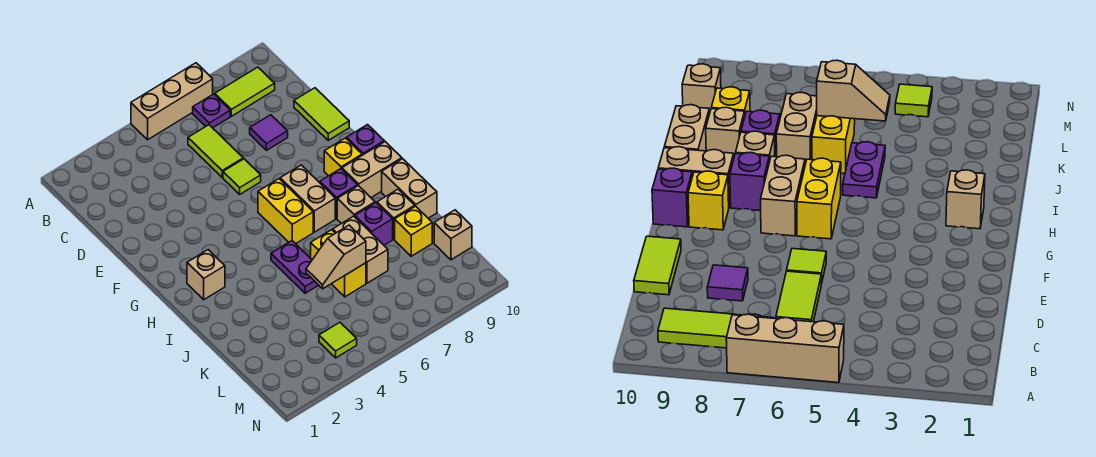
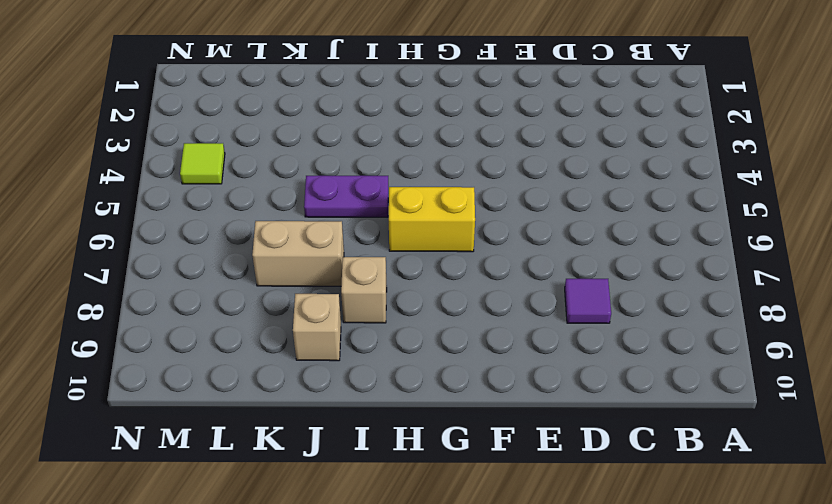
none -> tan brick A5:A7 level 1
none -> purple plate B7 level 1
none -> lime tile B8:B9 level 1

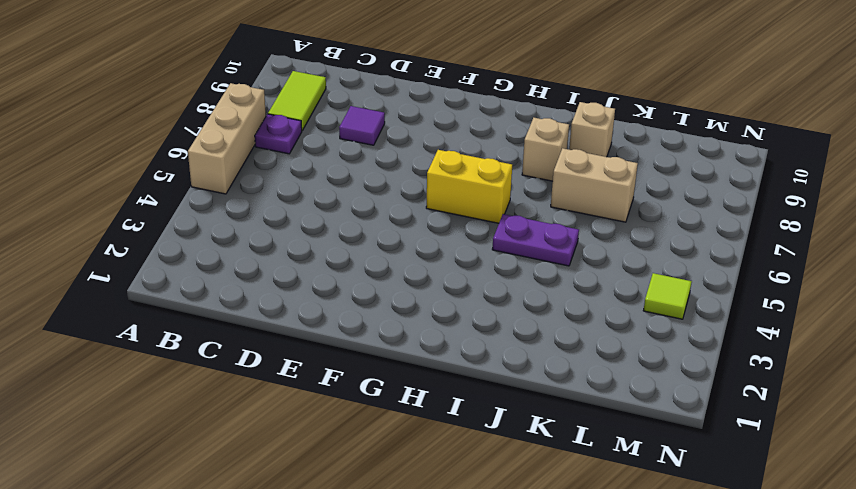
none -> lime tile C6:D6 level 1
none -> lime tile D10:E10 level 1
none -> lime tile E6 level 1

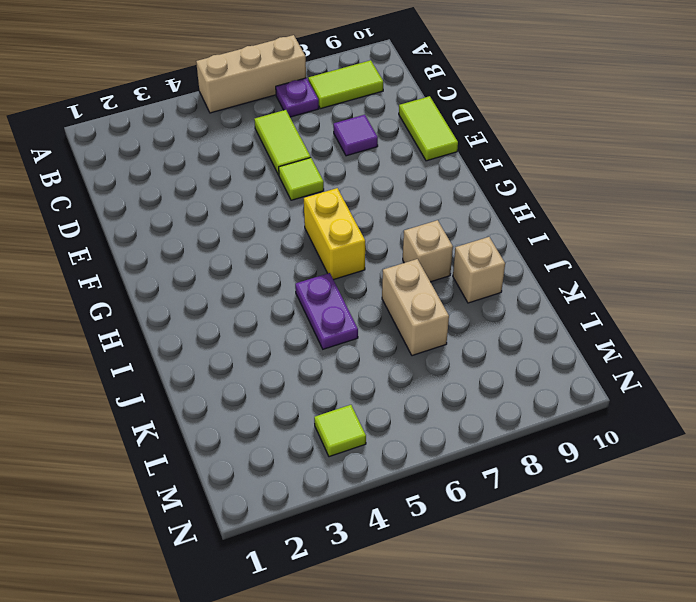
none -> tan brick G7:H7 level 1
none -> yellow brick G9 level 1
none -> purple brick G10 level 1

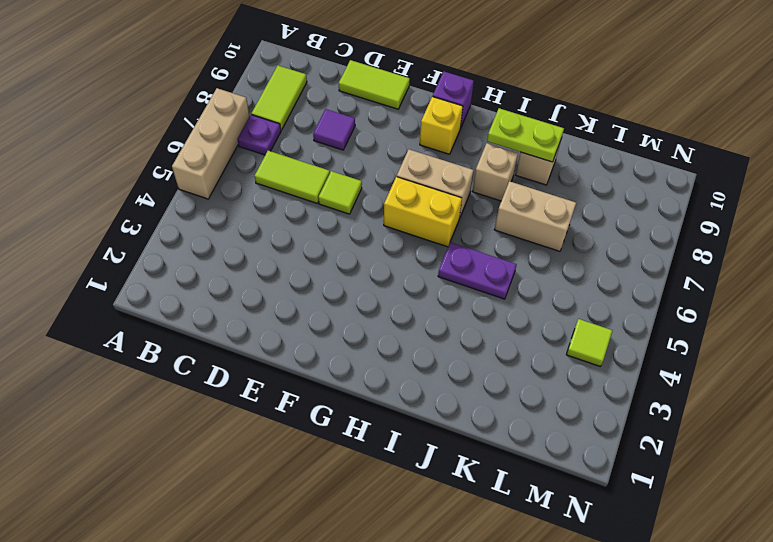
lime plate I9:J9 level 2 -> none
none -> tan brick H2 level 1
none -> purple brick H8 level 1
none -> tan brick H9:H10 level 1

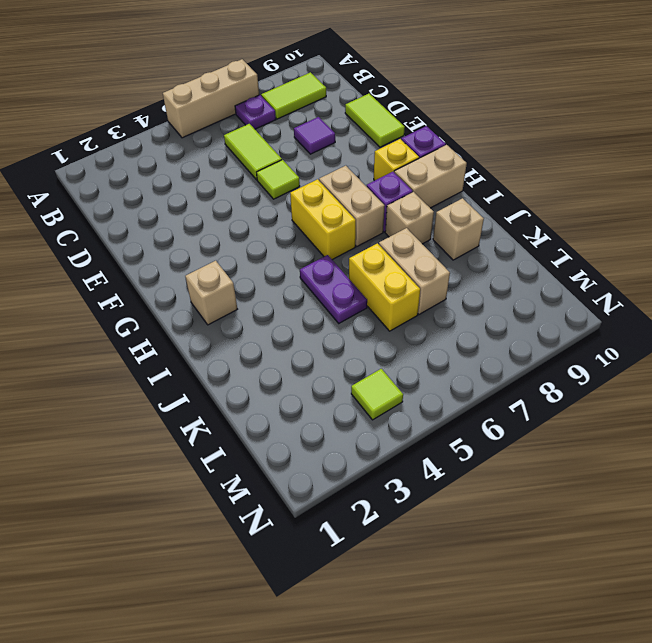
none -> tan brick I10:J10 level 1
none -> purple brick J8 level 1
none -> yellow brick K9 level 1

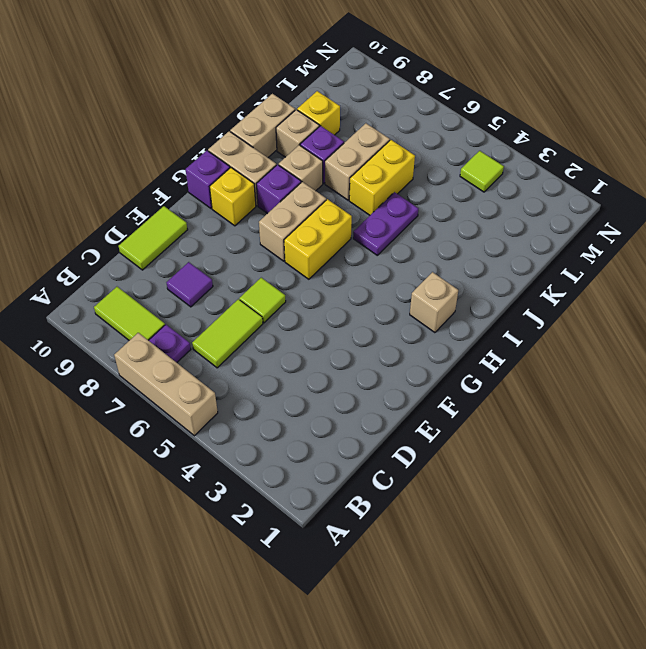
none -> tan brick L10 level 1
none -> tan slope K5:K6 level 2 top 6

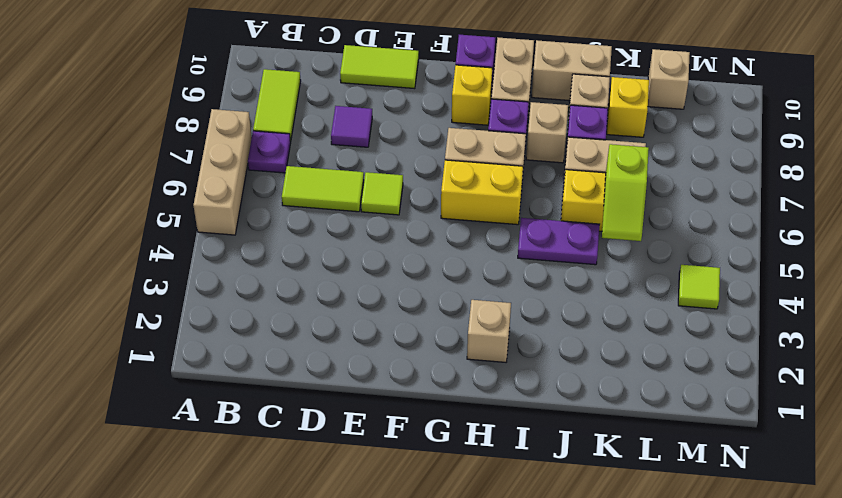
lime slope K5:K6 level 2 top 6 -> tan slope K5:K6 level 2 top 6

